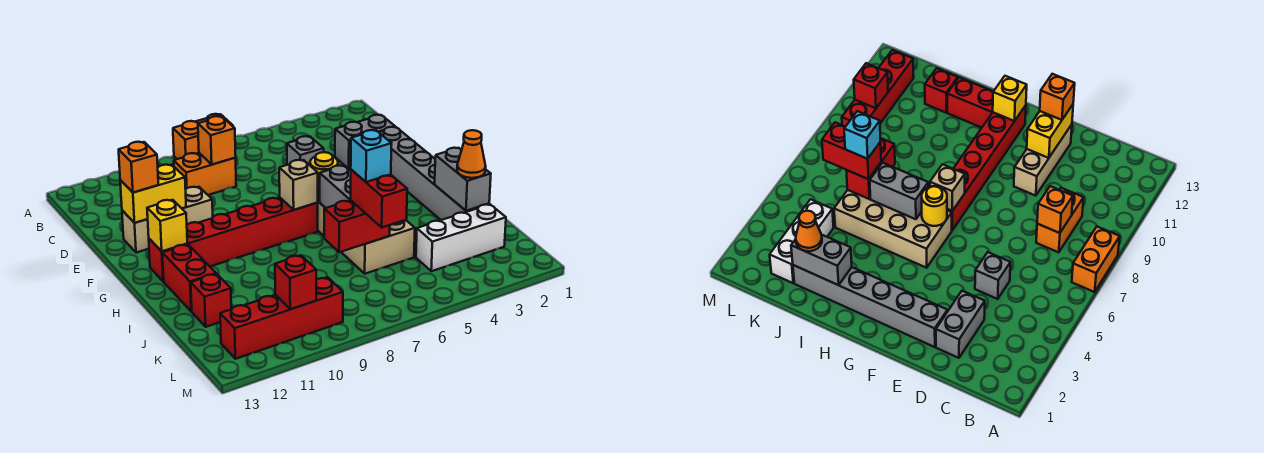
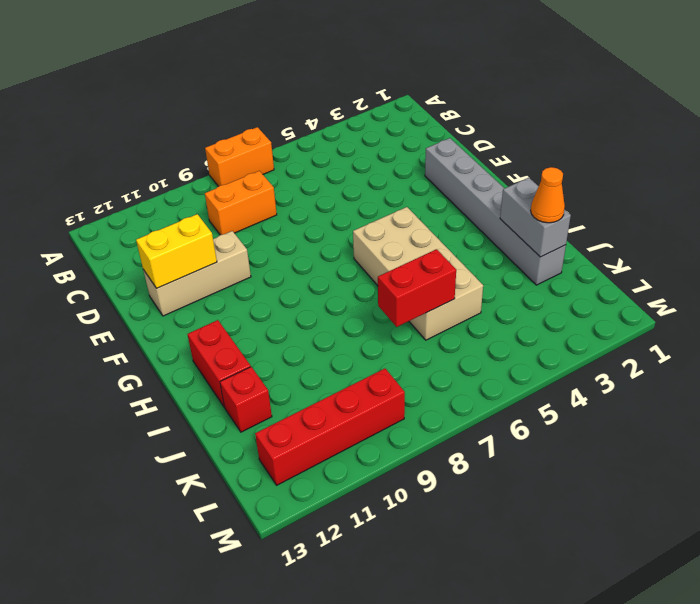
none -> grey brick D2:D3 level 1
none -> grey brick D5 level 1
none -> red brick G7:G12 level 1

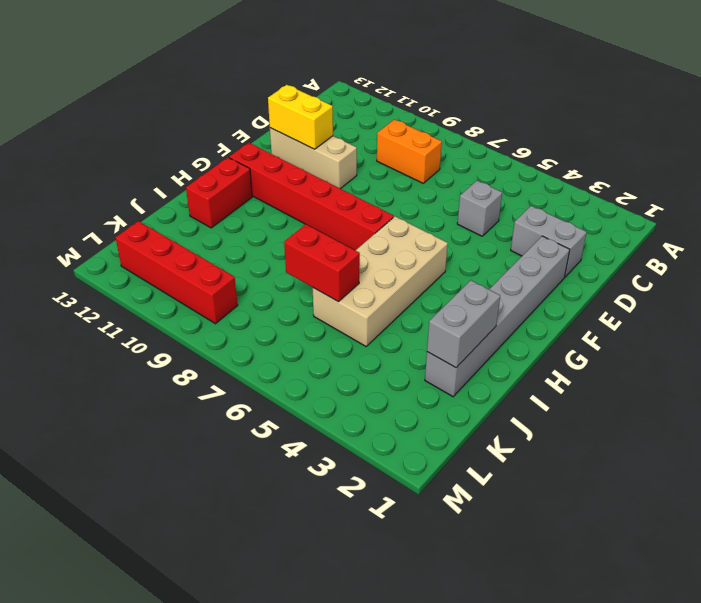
none -> orange brick A7:A8 level 1
none -> red brick J12 level 1
none -> white brick K2:K4 level 1

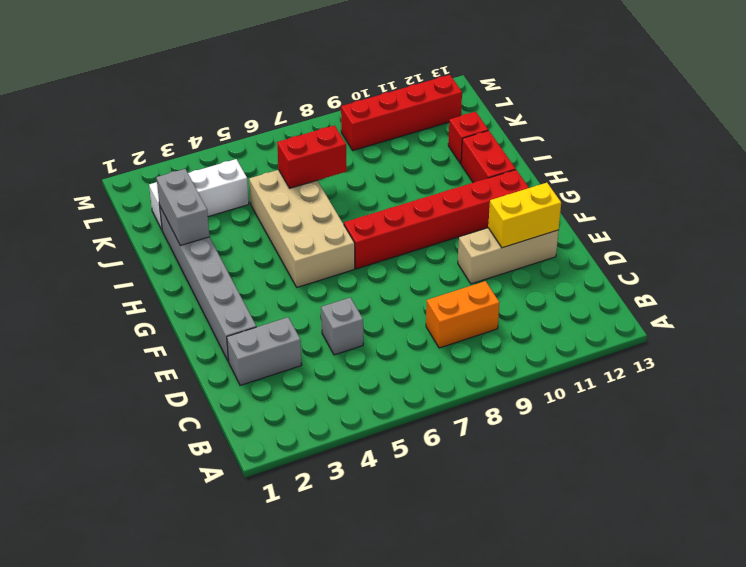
none -> orange brick A7:A8 level 1
none -> orange brick C8 level 2
none -> yellow round brick G6 level 2

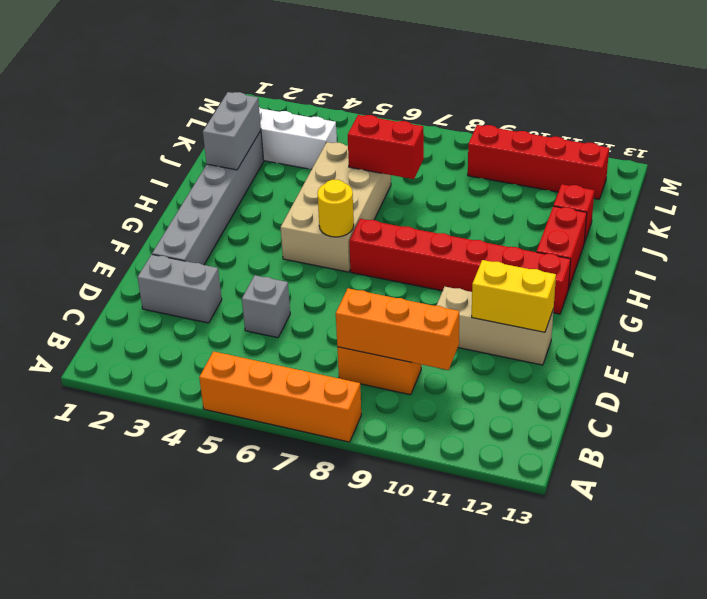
orange brick A5:A8 level 1 -> orange brick A7:A8 level 1
orange brick C8:C10 level 2 -> orange brick C8 level 2
none -> tan brick G7 level 2
none -> yellow brick G12 level 2
none -> grey brick H6:I6 level 2

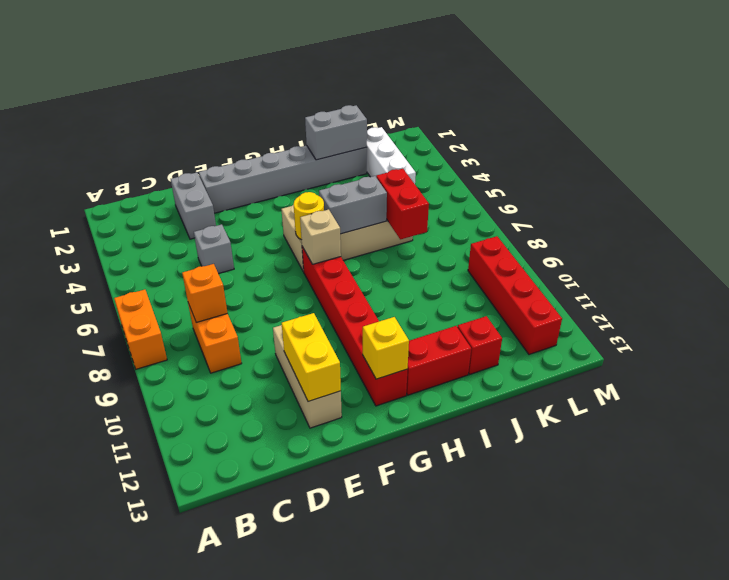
none -> red brick L10 level 2
none -> orange brick E12 level 3
none -> orange cone J2 level 3

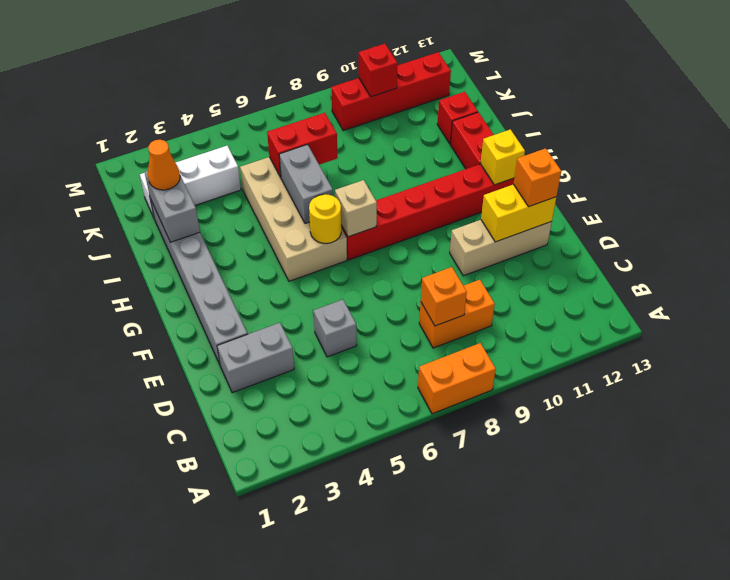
none -> red brick J6:K6 level 3
none -> cyan brick J6 level 4

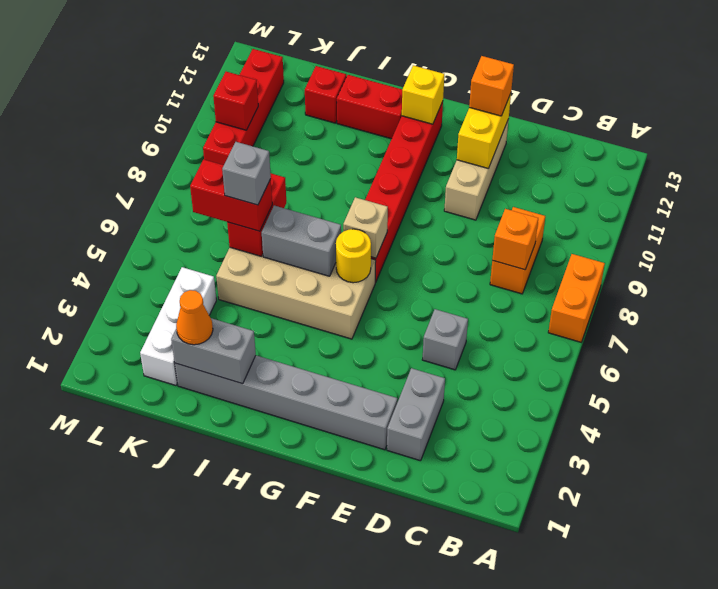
grey brick J6 level 4 -> cyan brick J6 level 4

